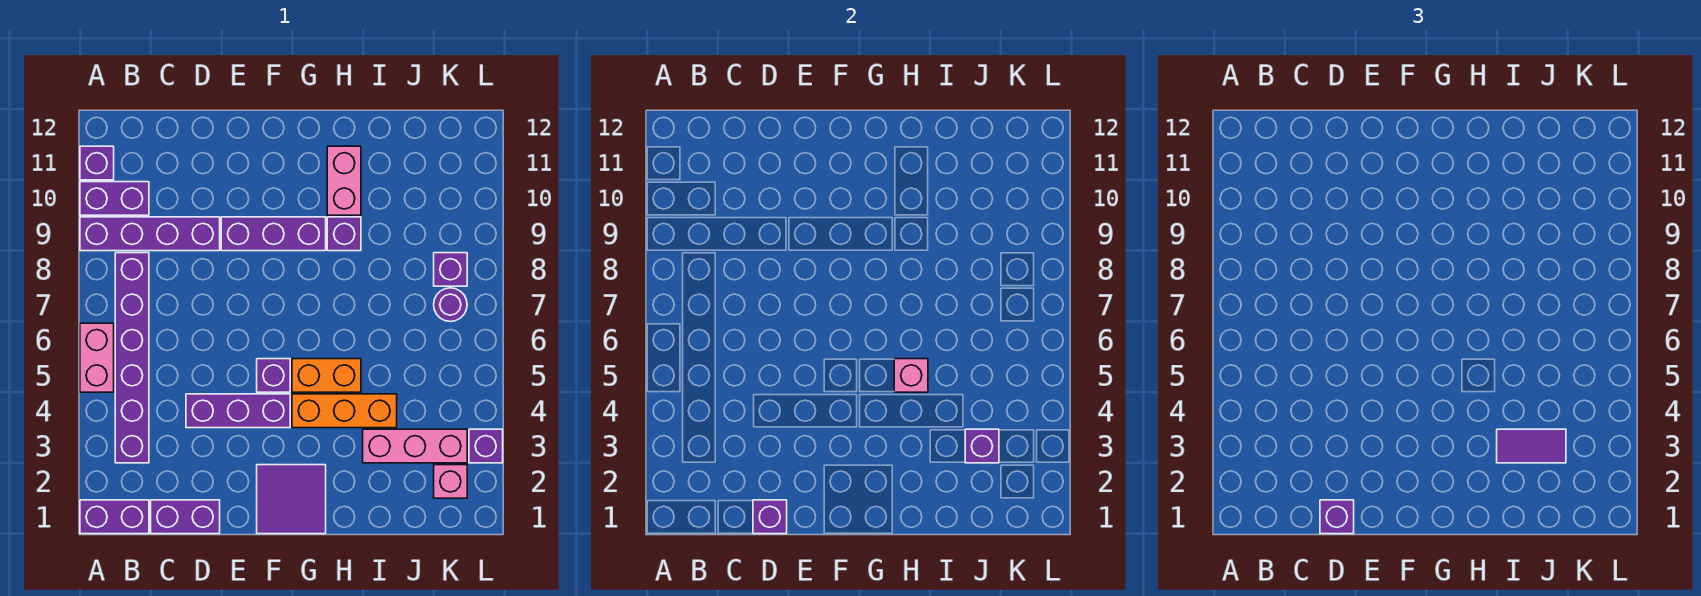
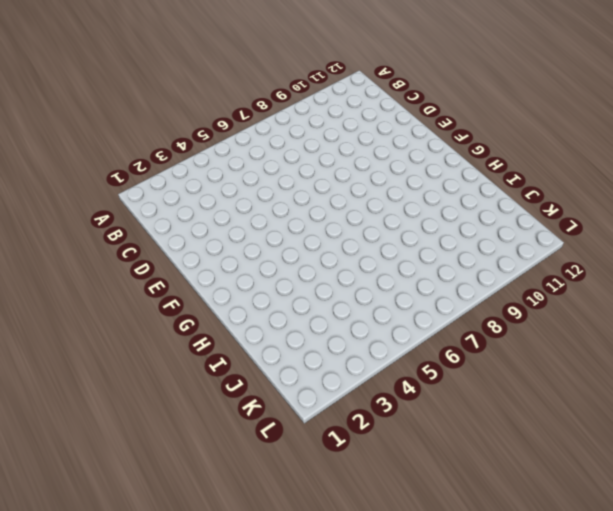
none -> purple brick A1:B1 level 1
none -> pink brick A5:A6 level 1
none -> purple brick A9:D9 level 1

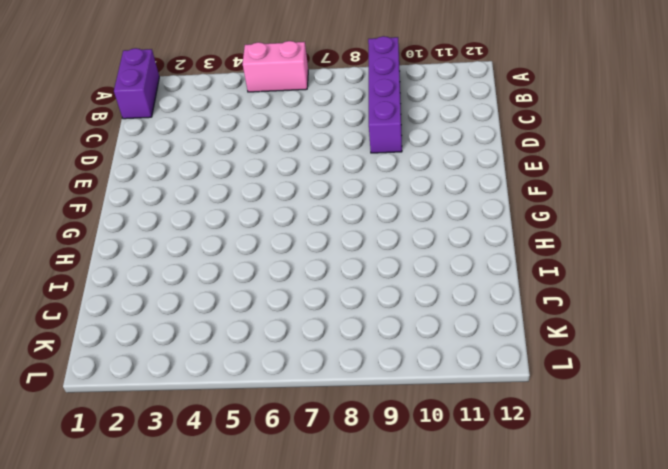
none -> purple brick A10:B10 level 1
none -> purple brick A11 level 1
none -> purple brick B3:B8 level 1

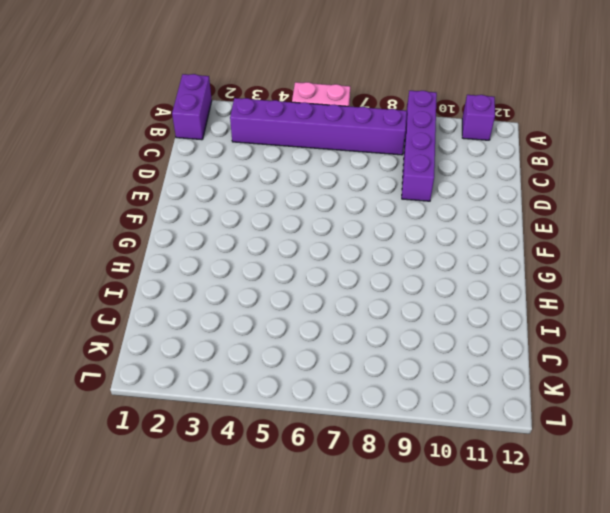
none -> purple brick A10:B10 level 1
none -> purple brick C1:D1 level 1
none -> purple brick D4:F4 level 1

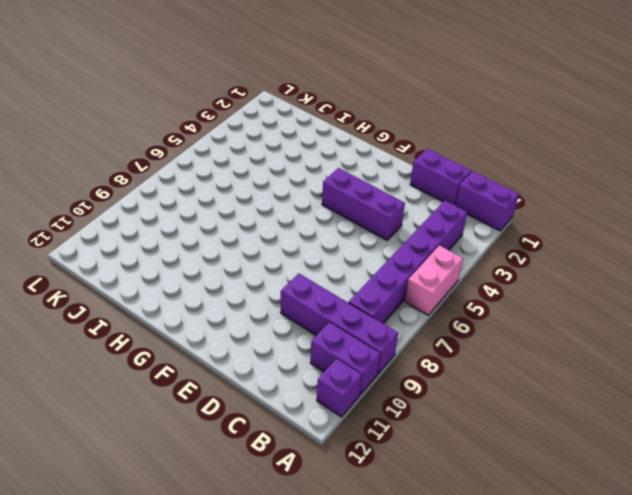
none -> purple brick E9:G9 level 1
none -> purple tile F1:G2 level 1
none -> purple brick F5 level 1

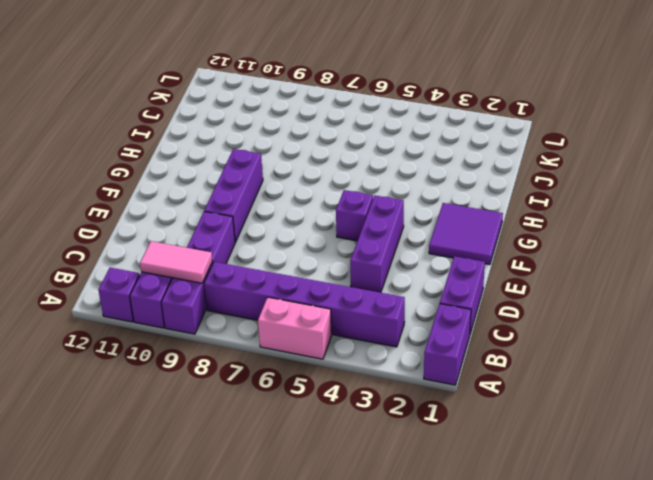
pink tile B9:B10 level 2 -> none
none -> orange brick G4:I4 level 1
none -> orange brick G5:H5 level 1
none -> purple brick H9 level 1

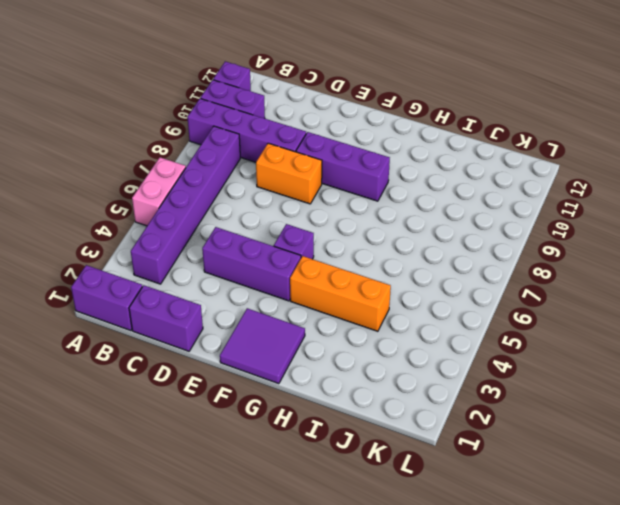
orange brick D8:E8 level 1 -> orange brick G5:H5 level 1
none -> purple brick H9 level 1
none -> pink brick H10:H11 level 1
none -> pink brick I3:K3 level 1

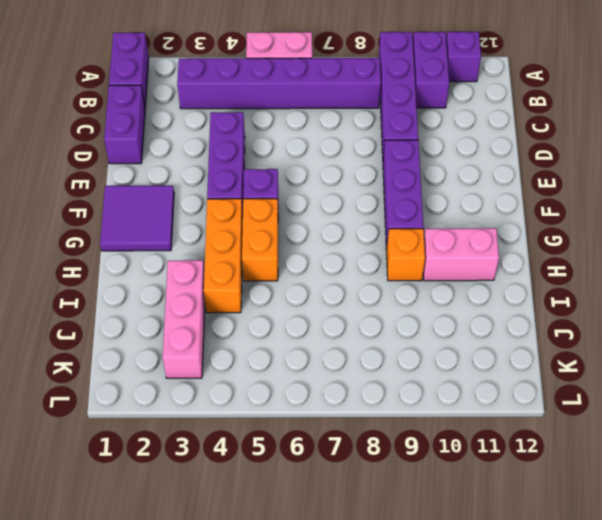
orange brick H9 level 1 -> purple brick H9 level 1
none -> pink brick K2 level 1
none -> purple round brick K7 level 1
none -> purple brick K8 level 1

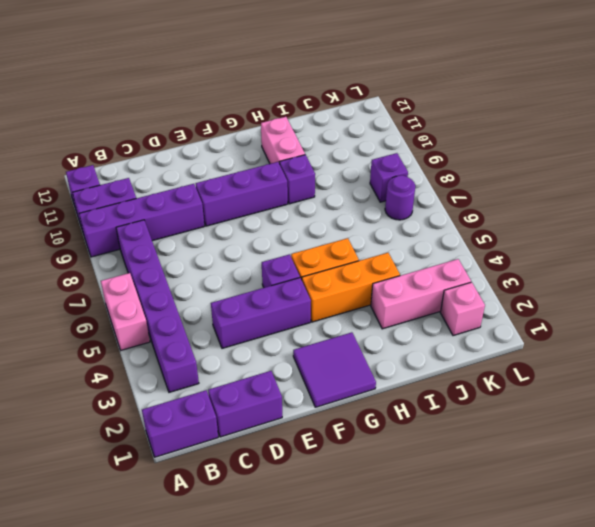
none -> purple brick L3 level 1
none -> purple brick D1 level 2
none -> pink brick H5 level 2

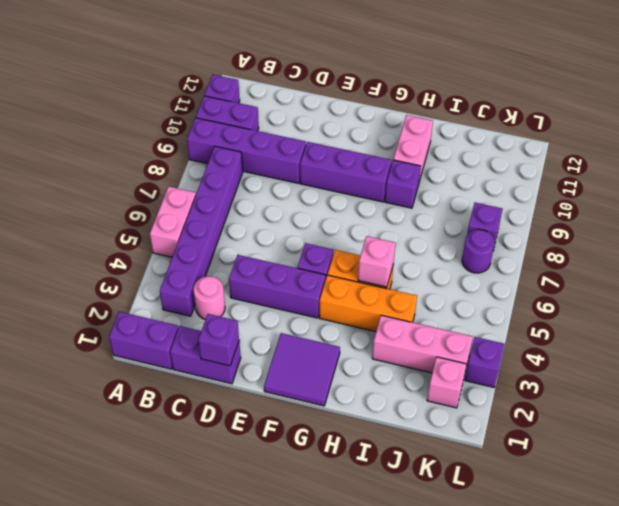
pink round brick C3 level 1 -> none
none -> purple brick J3 level 2
none -> purple brick D1 level 3
none -> purple tile I3:J3 level 3

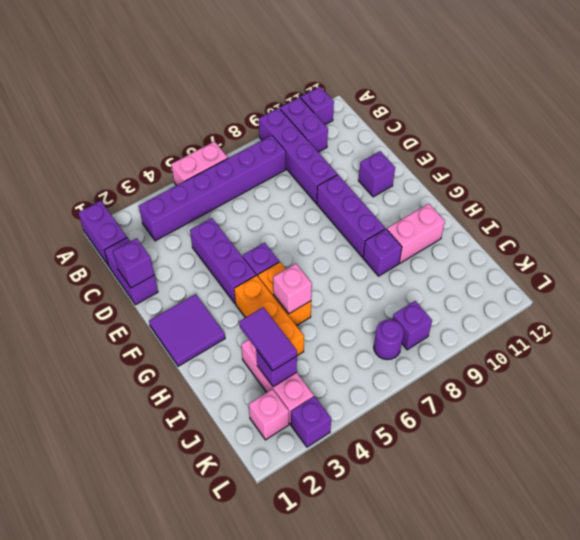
purple brick E11 level 1 -> purple brick D1 level 3

